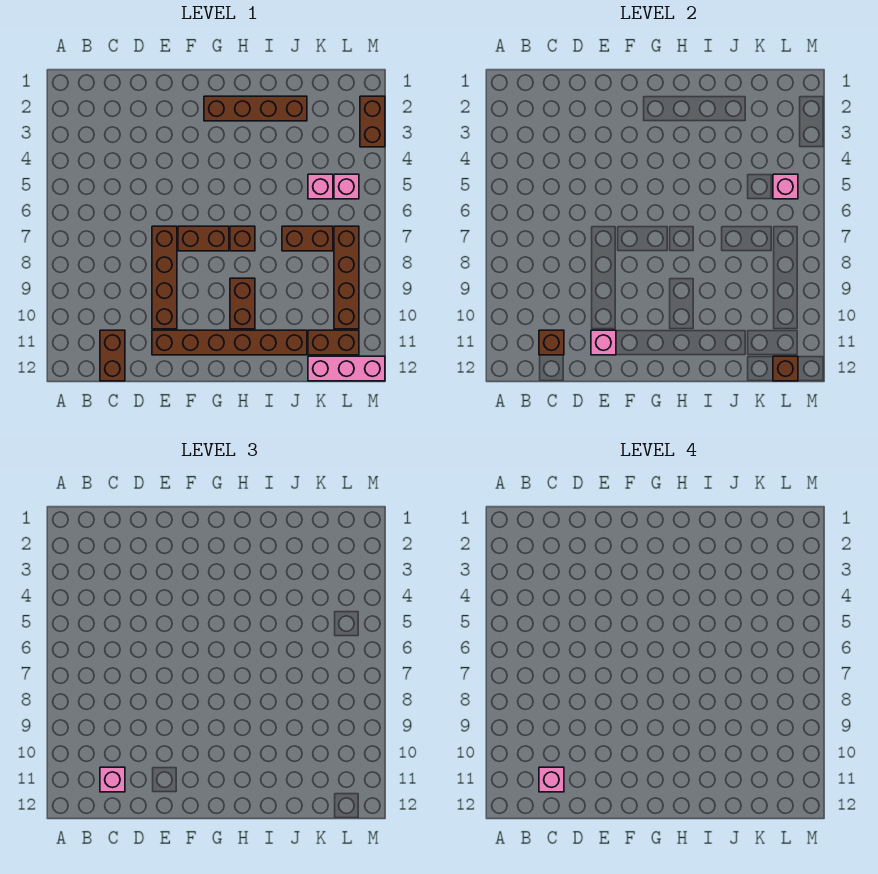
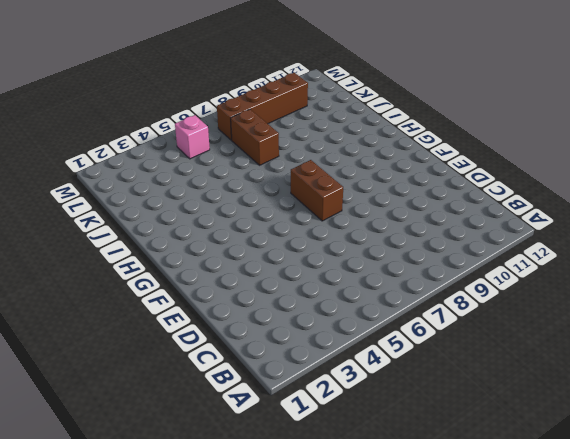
none -> brown brick C11:C12 level 1
none -> brown brick E7:E10 level 1
none -> brown brick E11:J11 level 1

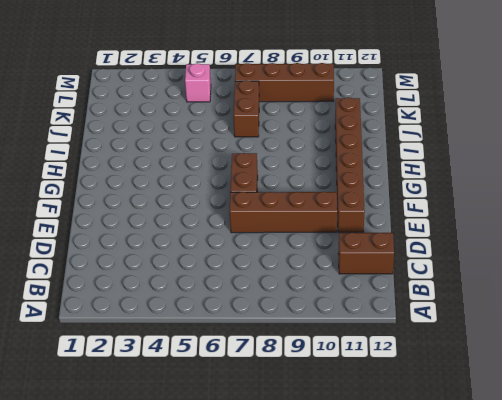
none -> brown brick G2:J2 level 1
none -> brown brick H7 level 1
none -> brown brick H9:H10 level 1

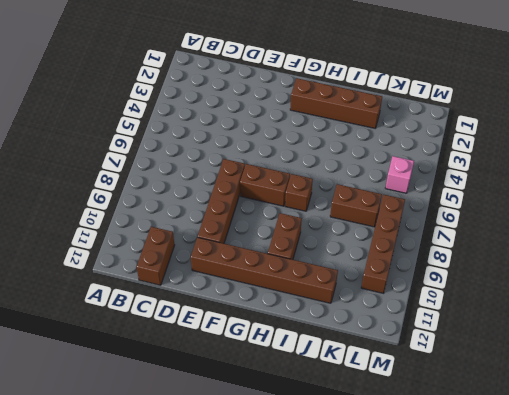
none -> pink brick K5 level 1
none -> brown brick K11:L11 level 1
none -> pink brick K12:M12 level 1

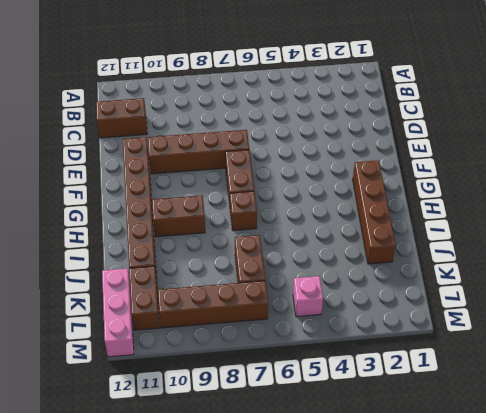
none -> pink brick K5 level 1
none -> brown brick M2:M3 level 1
none -> brown brick C11 level 2

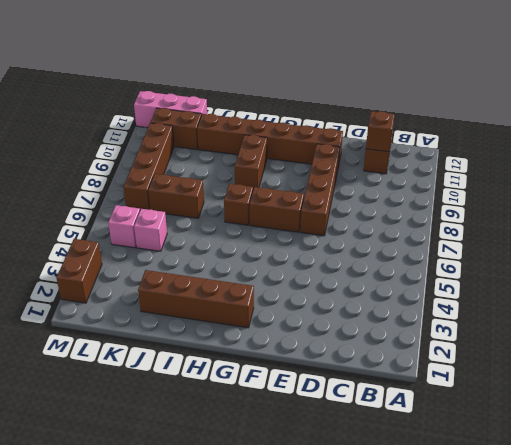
none -> pink brick E11 level 2
none -> pink brick L5 level 2
none -> brown brick L12 level 2

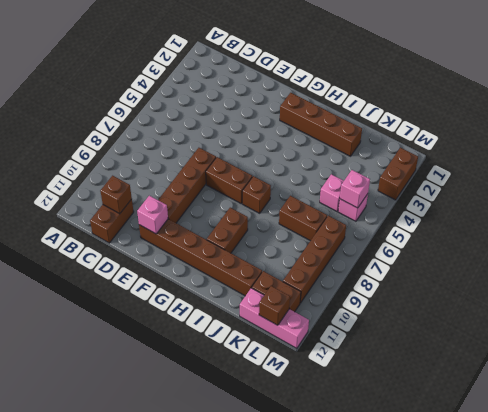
none -> pink brick C11 level 3
none -> pink brick C11 level 4

